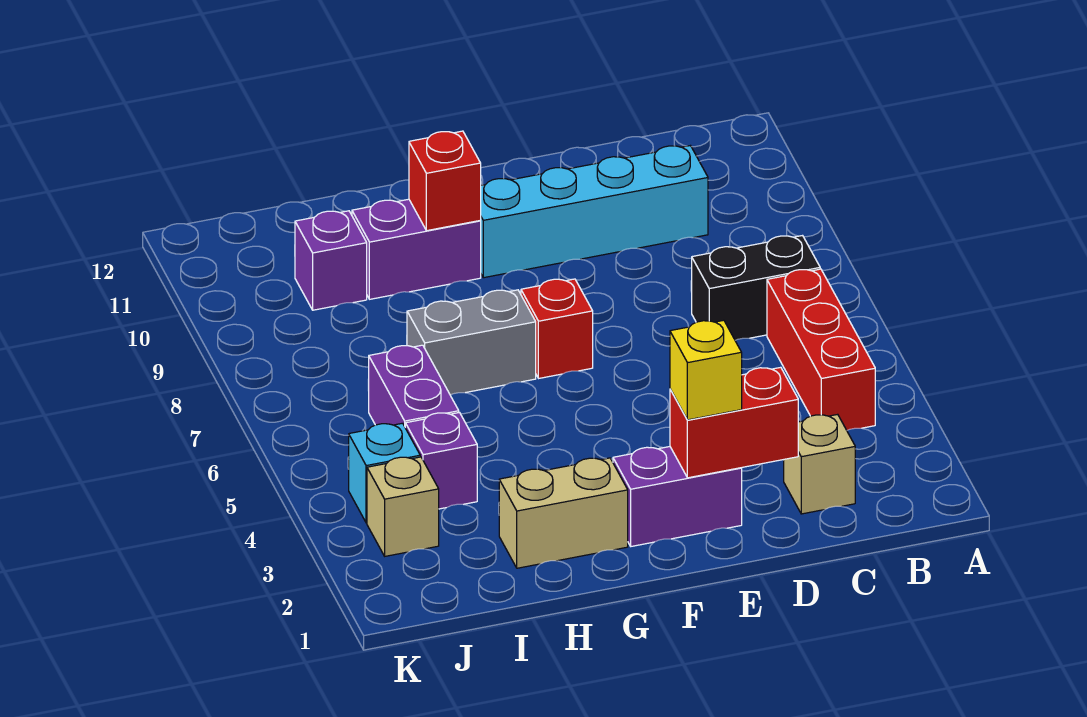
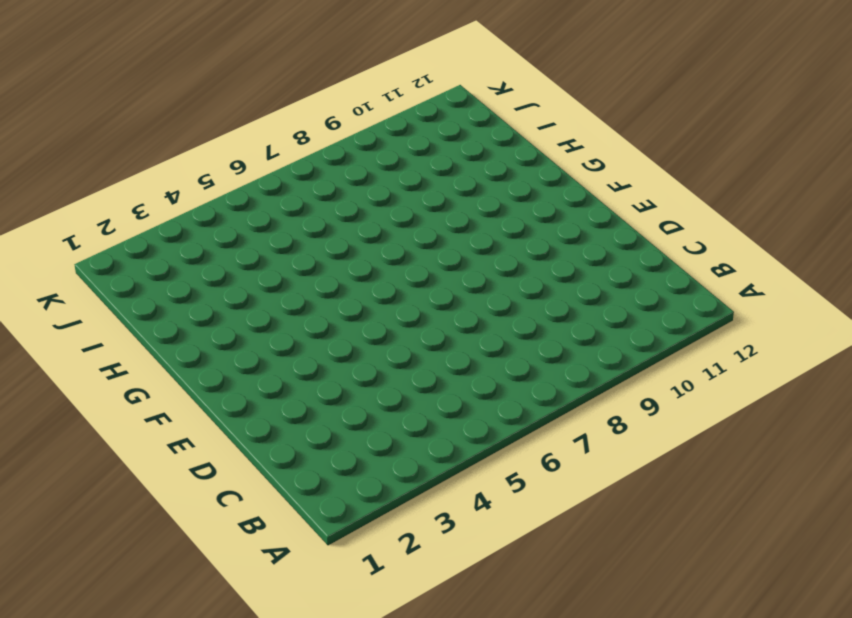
none -> red brick B4:B6 level 1
none -> black brick B7:C7 level 1
none -> tan brick C2 level 1

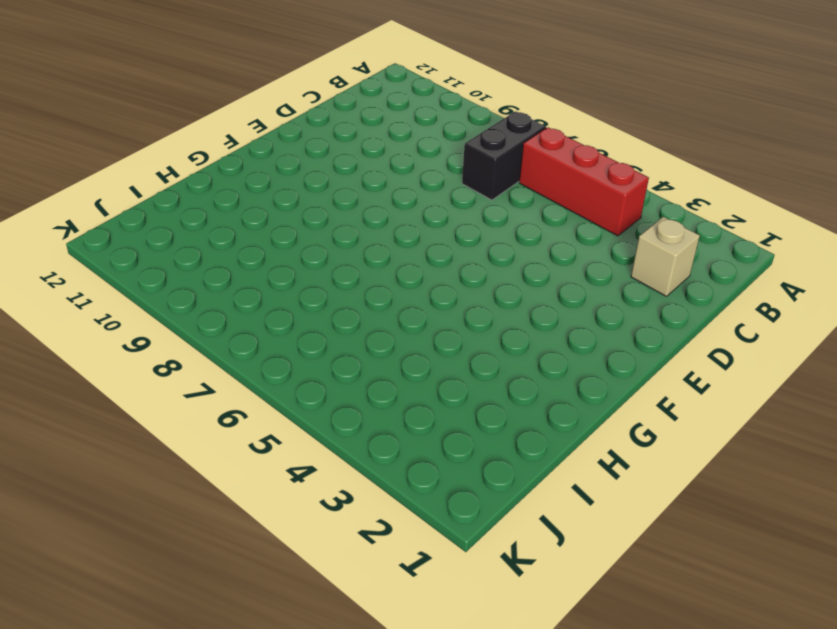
none -> cyan brick C10:F10 level 1
none -> purple brick E2:F2 level 1
none -> red brick F7 level 1

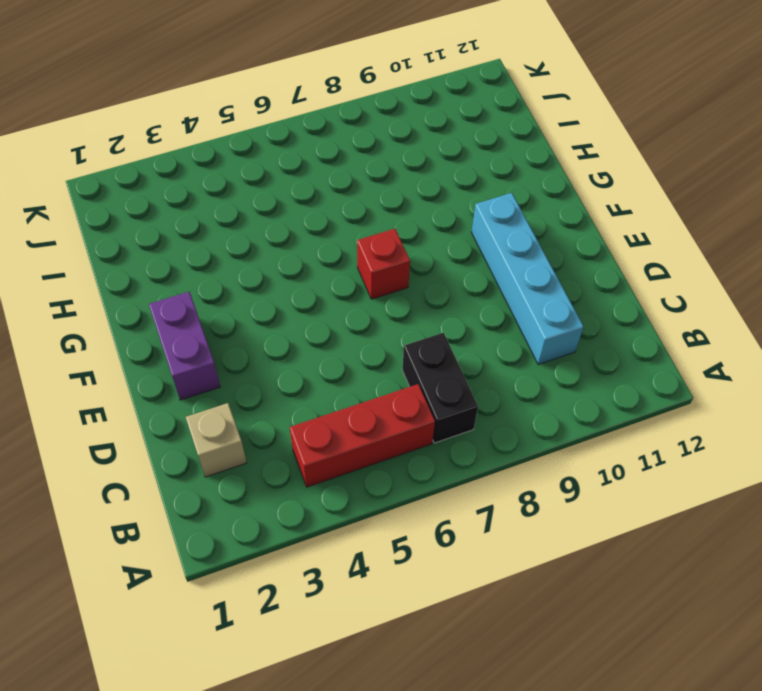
none -> tan brick G2:H2 level 1
none -> grey brick G7:H7 level 1
none -> purple brick G10:H10 level 1

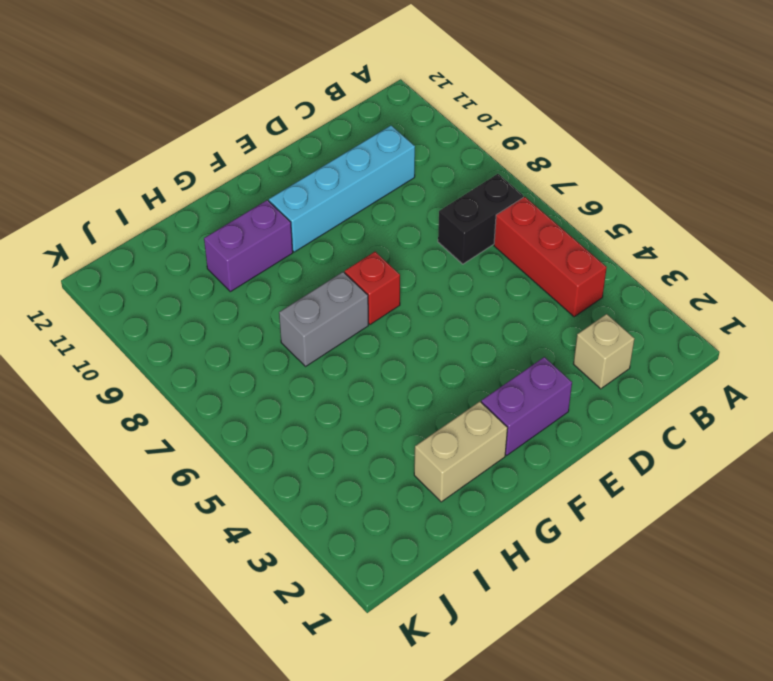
none -> purple brick I4 level 1
none -> purple brick I5:I6 level 1
none -> purple brick I10 level 1

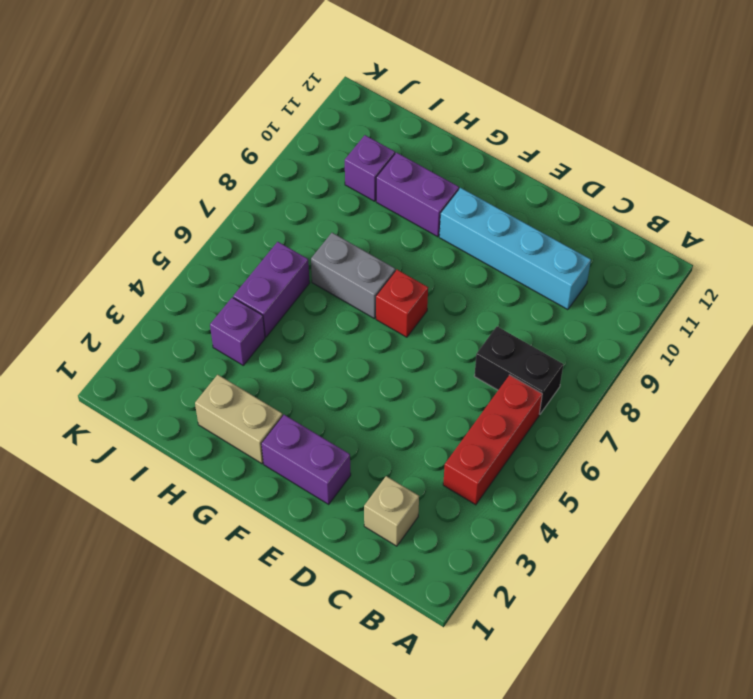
none -> tan brick J3 level 1
none -> cyan brick J4 level 1
none -> red brick D2:E2 level 2

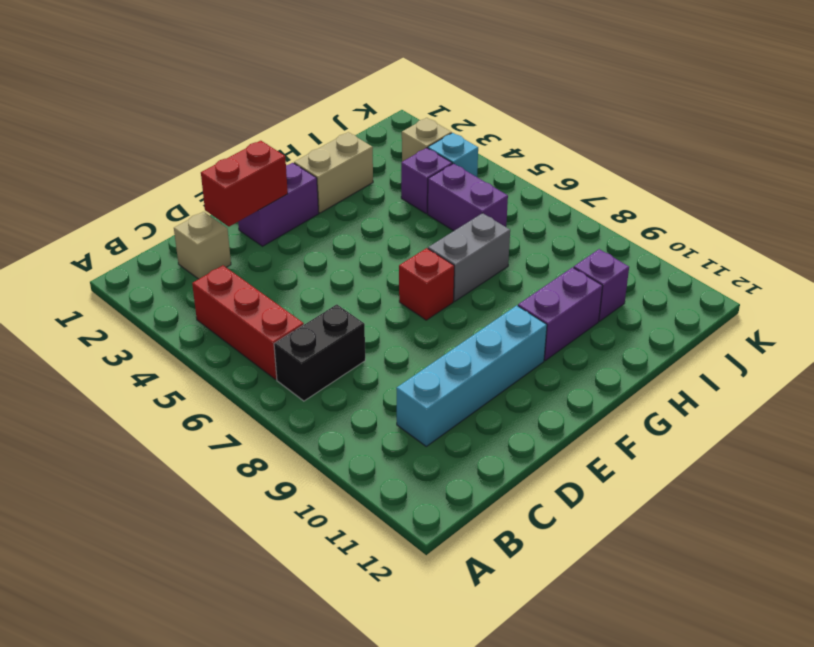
none -> red brick G10 level 2
none -> yellow brick E2 level 3

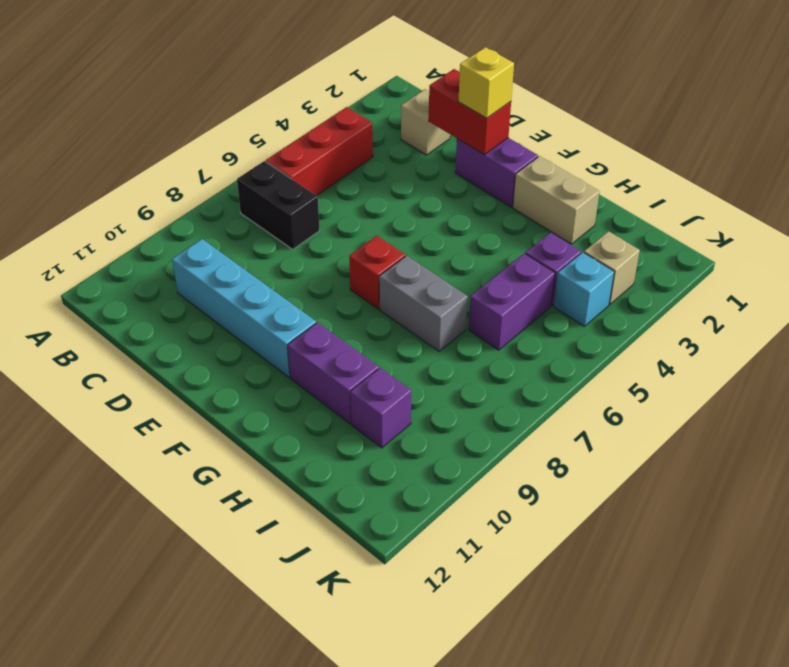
none -> red brick G10 level 2

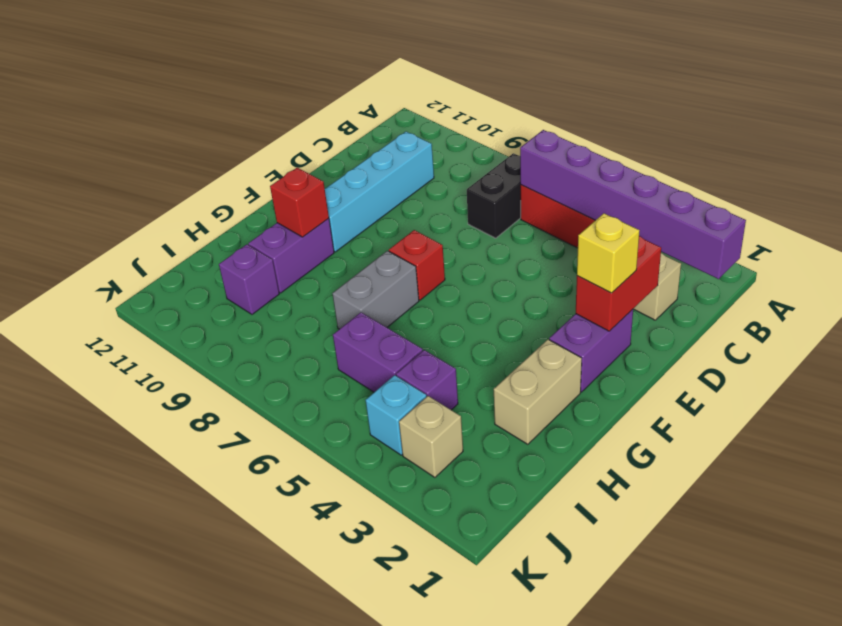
purple brick B1:B6 level 2 -> none

